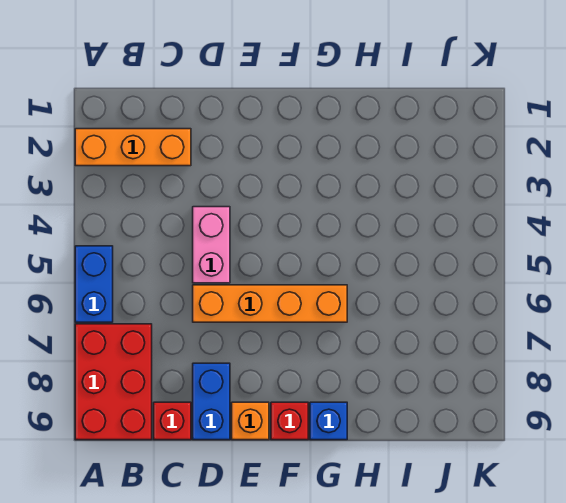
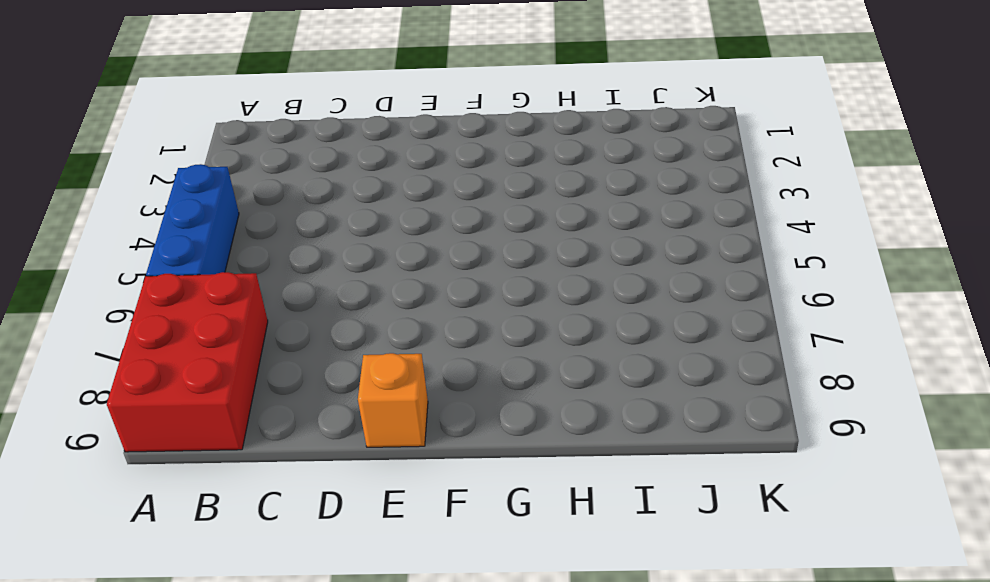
blue brick A4:A6 level 1 -> blue brick A5:A6 level 1
none -> orange brick A2:C2 level 1
none -> red brick C9 level 1

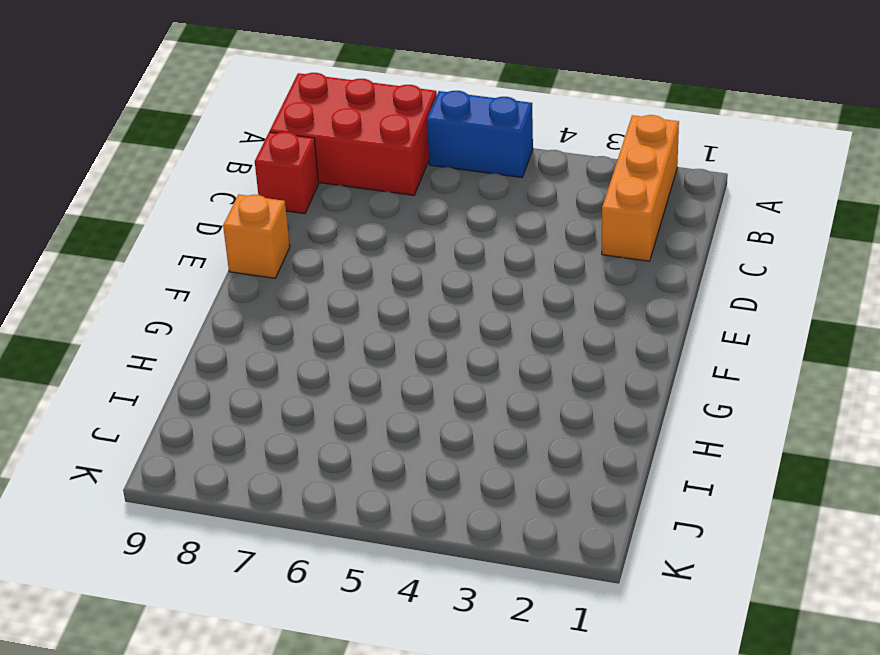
none -> pink brick D4:D5 level 1
none -> orange brick D6:G6 level 1

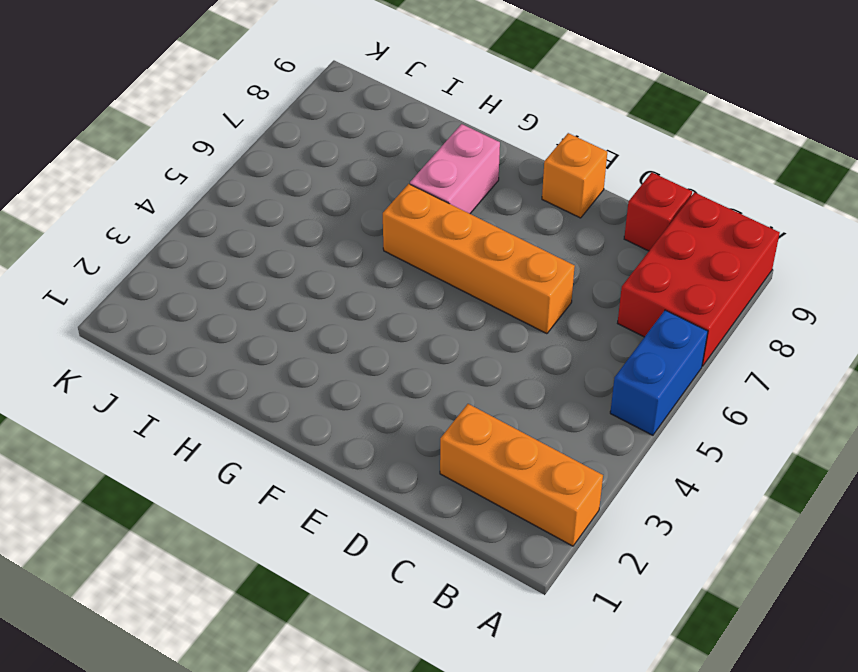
pink brick G7:G8 level 1 -> pink brick D4:D5 level 1
none -> blue brick D8:D9 level 1
none -> red brick F9 level 1

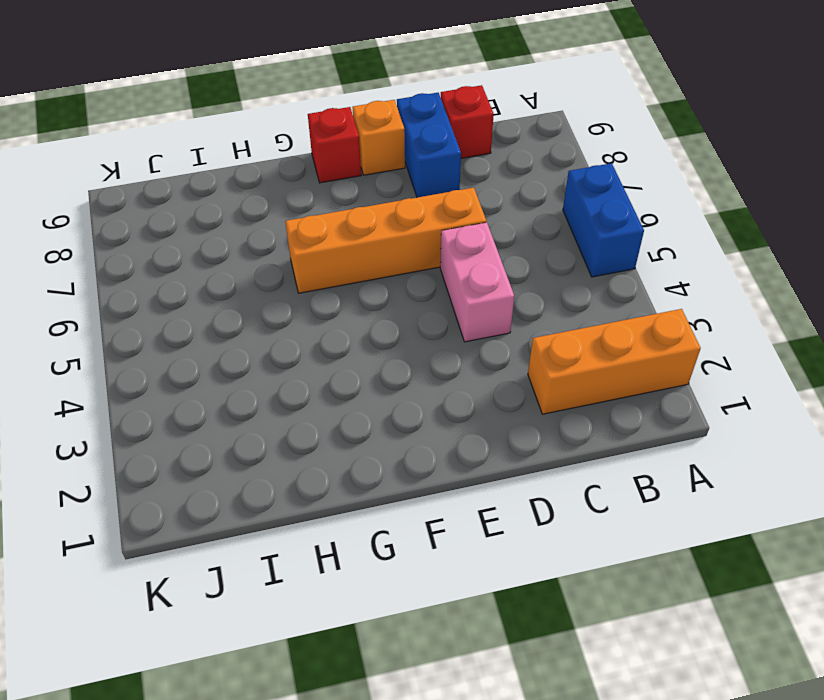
none -> red brick A7:B9 level 1
none -> blue brick G9 level 1

